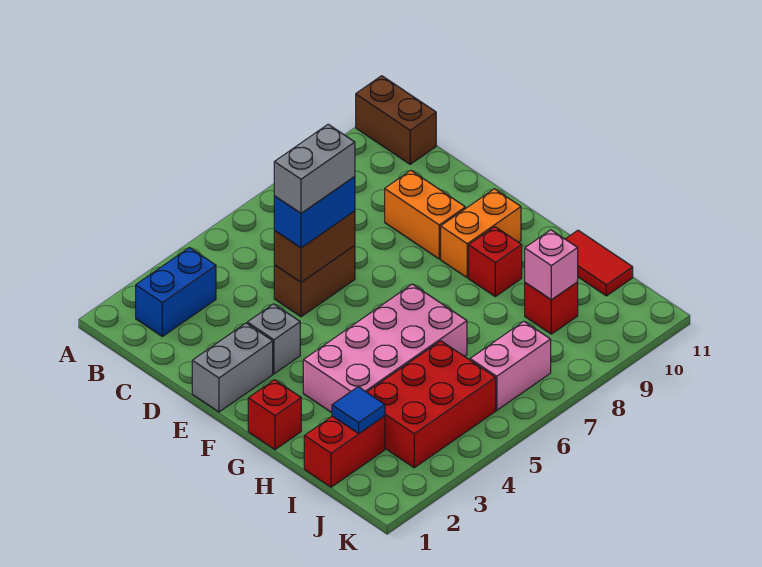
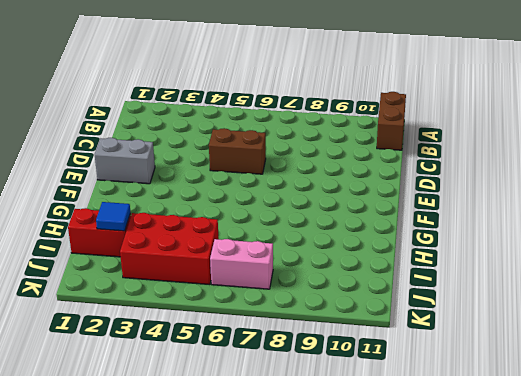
none -> blue brick B2:B3 level 1
none -> orange brick D9:E9 level 1
none -> grey brick E3 level 1

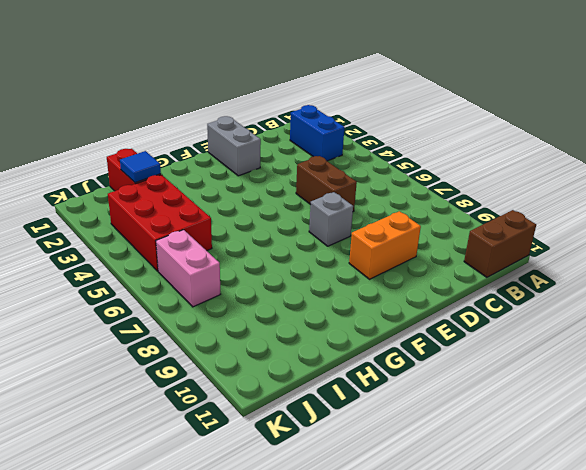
grey brick E7 level 1 -> grey brick E3 level 1
none -> orange brick F9:F10 level 1
none -> red brick G1 level 1
none -> pink brick G3:H6 level 1

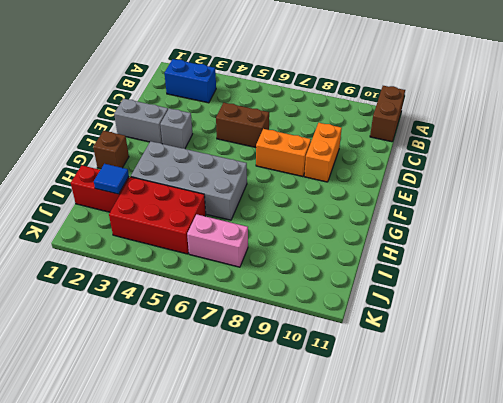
orange brick E7:E8 level 1 -> orange brick F9:F10 level 1
brown brick G1 level 1 -> red brick G1 level 1
grey brick G3:H6 level 1 -> pink brick G3:H6 level 1
none -> red brick G9 level 1
none -> red tile H11:I11 level 1
none -> red brick I9 level 1

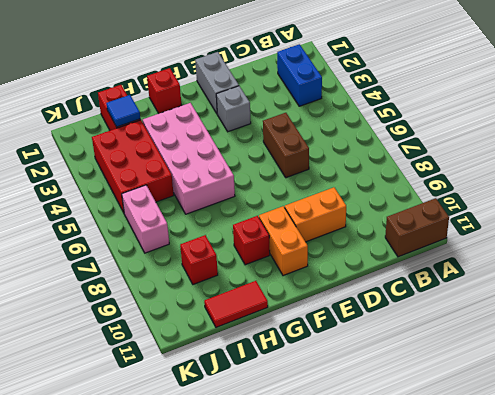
none -> brown brick D5:D6 level 2
none -> pink brick I9 level 2
none -> blue brick D5:D6 level 3

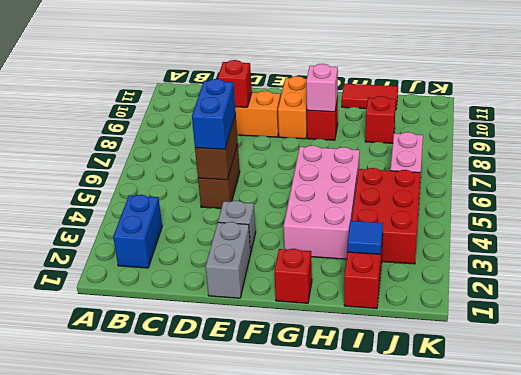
red brick D9 level 2 -> none
pink brick G9 level 2 -> pink brick I9 level 2
none -> brown brick A11:B11 level 1
none -> grey brick D5:D6 level 4

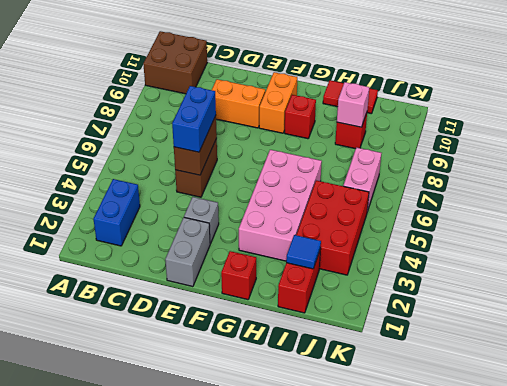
brown brick A10:B11 level 1 -> brown brick A11:B11 level 1
none -> grey brick D5:D6 level 4

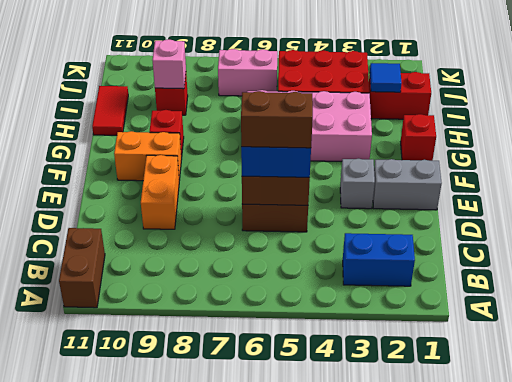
brown brick D5:D6 level 4 -> grey brick D5:D6 level 4

